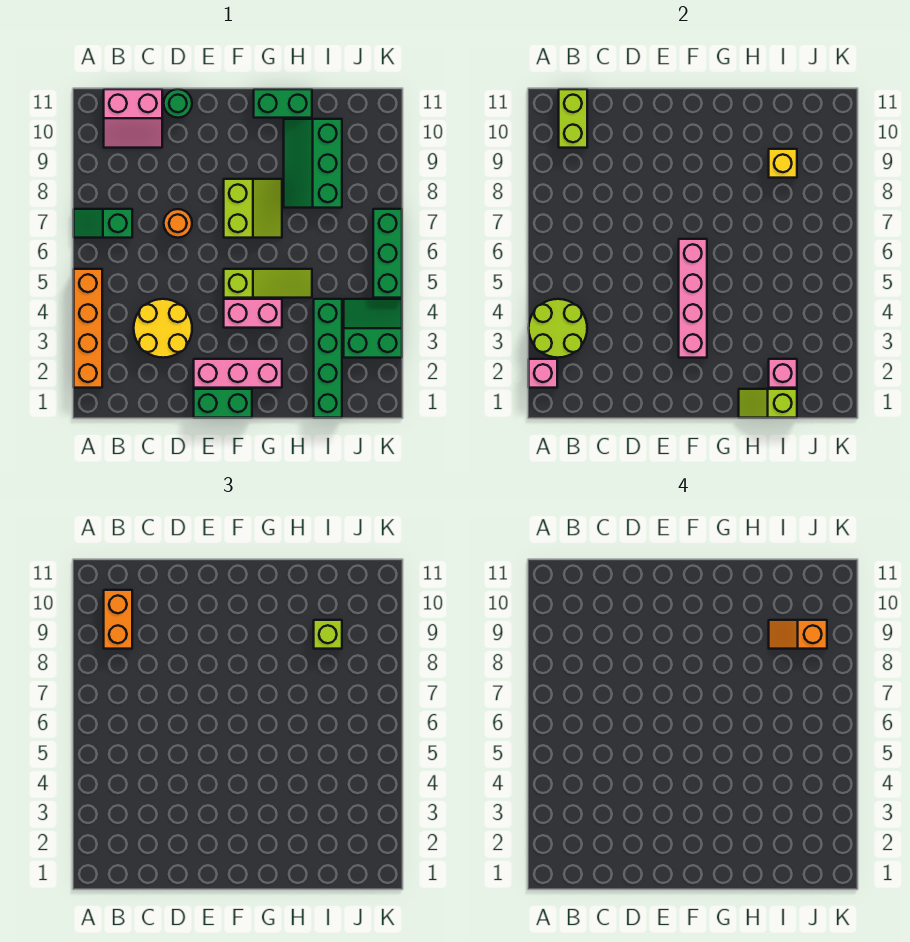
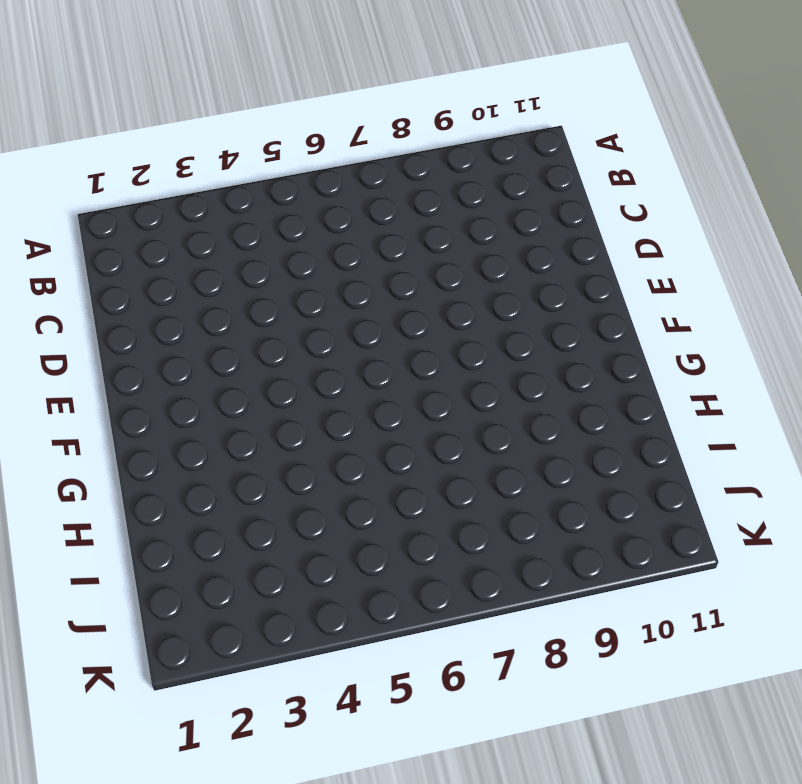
none -> orange brick A2:A5 level 1
none -> green slope A7:B7 level 1 top B
none -> pink slope B10:C11 level 1 top 11

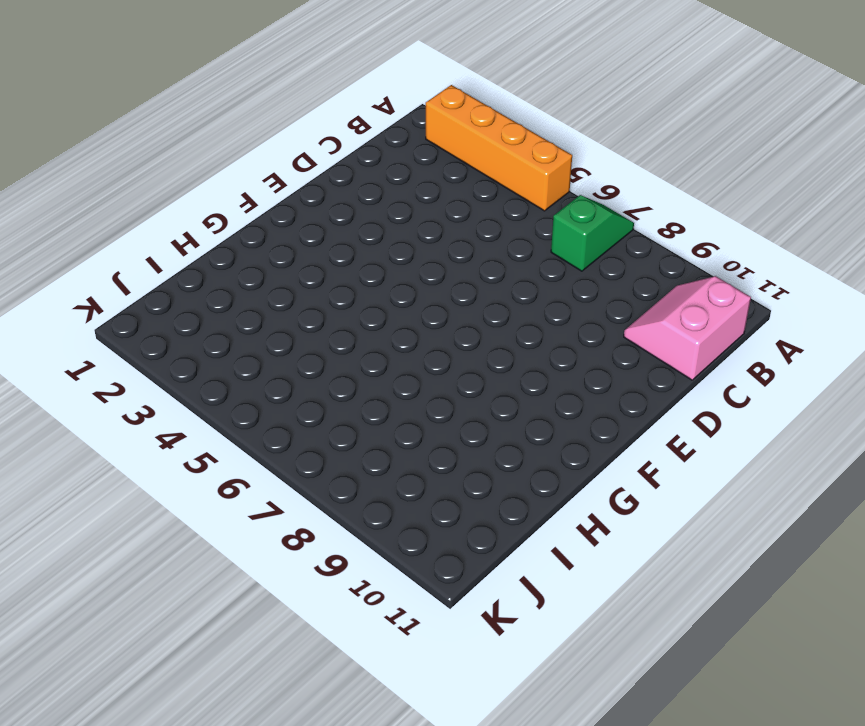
none -> yellow round brick C3:D4 level 1
none -> orange round brick D7 level 1
none -> green round brick D11 level 1

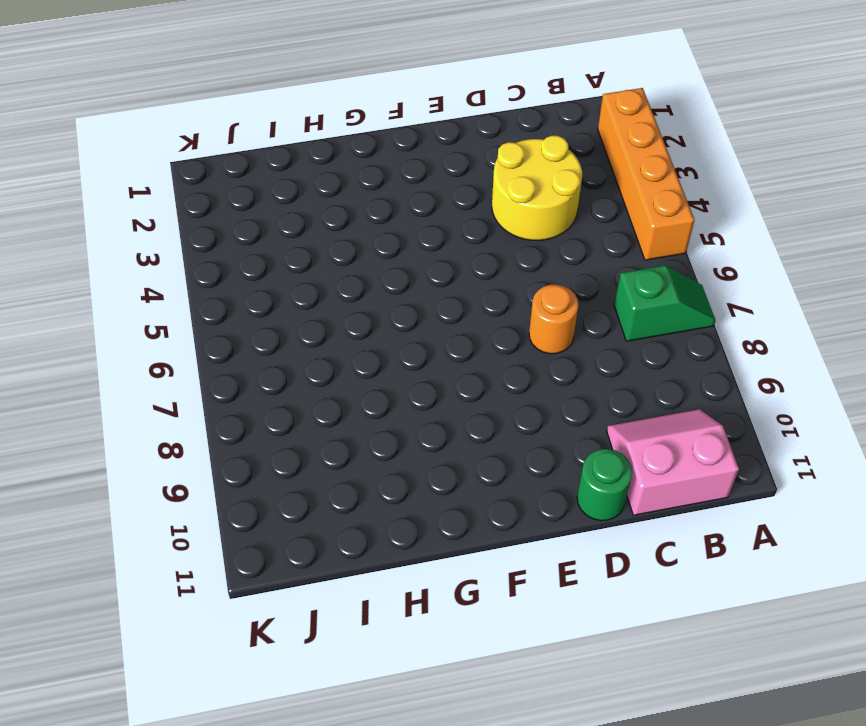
none -> green brick E1:F1 level 1
none -> pink brick E2:G2 level 1
none -> pink brick F4:G4 level 1

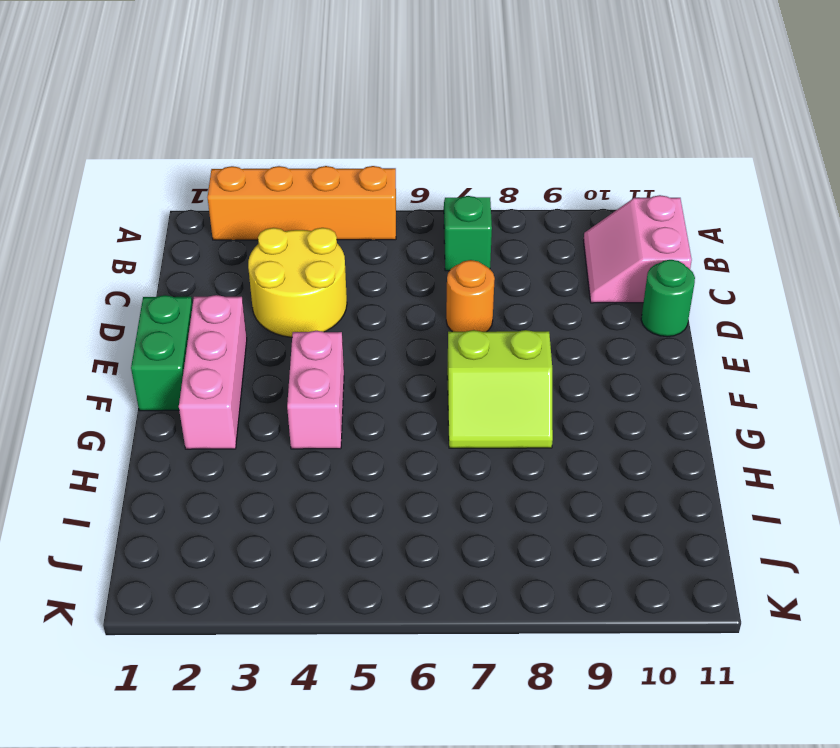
none -> lime slope F5:H5 level 1 top F
none -> green brick G11:H11 level 1
none -> green slope H8:I10 level 1 top I

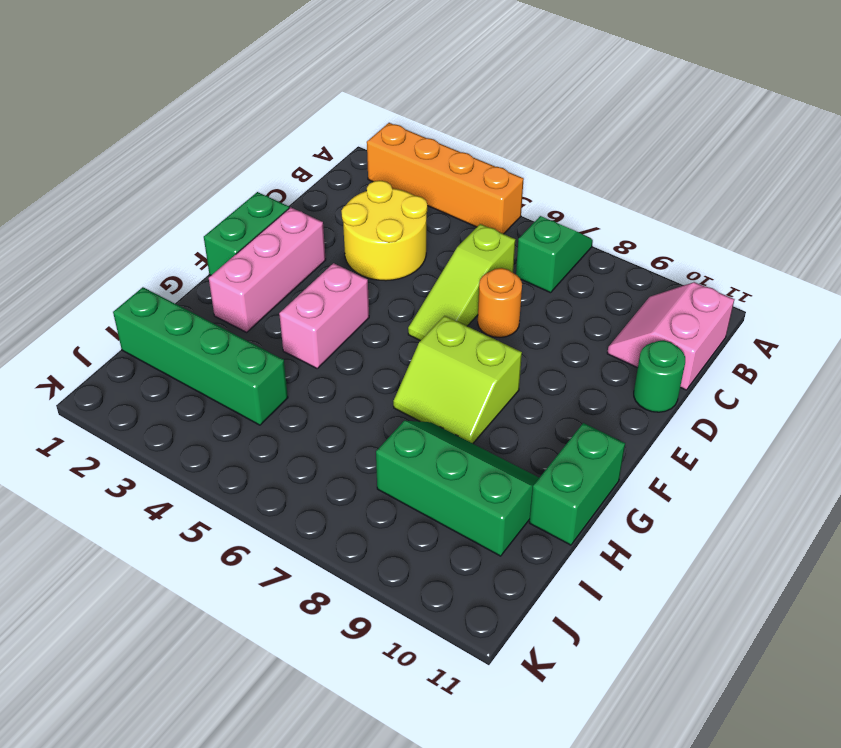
lime slope C6:E6 level 1 top C -> lime slope F5:H5 level 1 top F
none -> green slope J3:K4 level 1 top 3
none -> green brick K5:K7 level 1
none -> pink brick A2 level 2

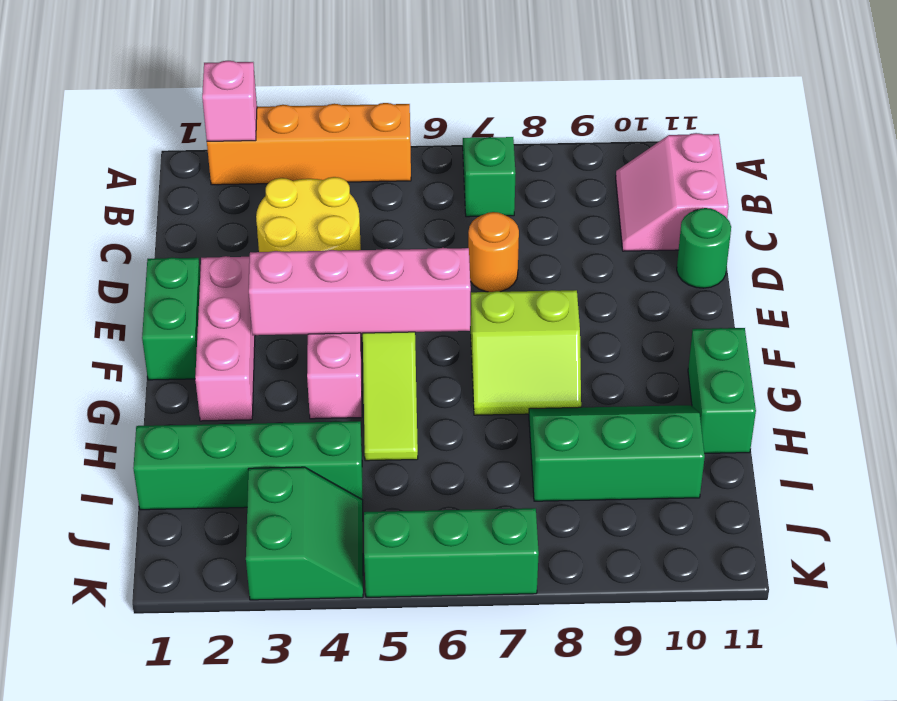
none -> lime round brick A3:B4 level 2
none -> lime brick B10:B11 level 2
none -> lime slope H1:I1 level 2 top I

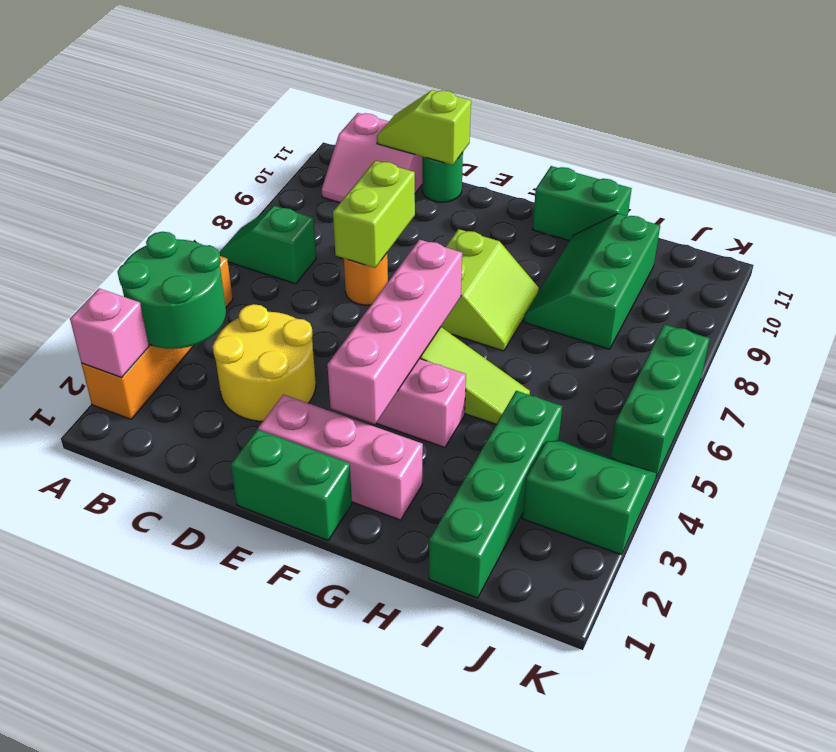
green round brick A3:B4 level 2 -> lime round brick A3:B4 level 2
lime slope C11:D11 level 2 top D -> lime slope H1:I1 level 2 top I
lime brick D7:D8 level 2 -> lime brick B10:B11 level 2
none -> pink brick I2 level 2
none -> yellow brick I9 level 2
none -> orange brick B9:B10 level 3

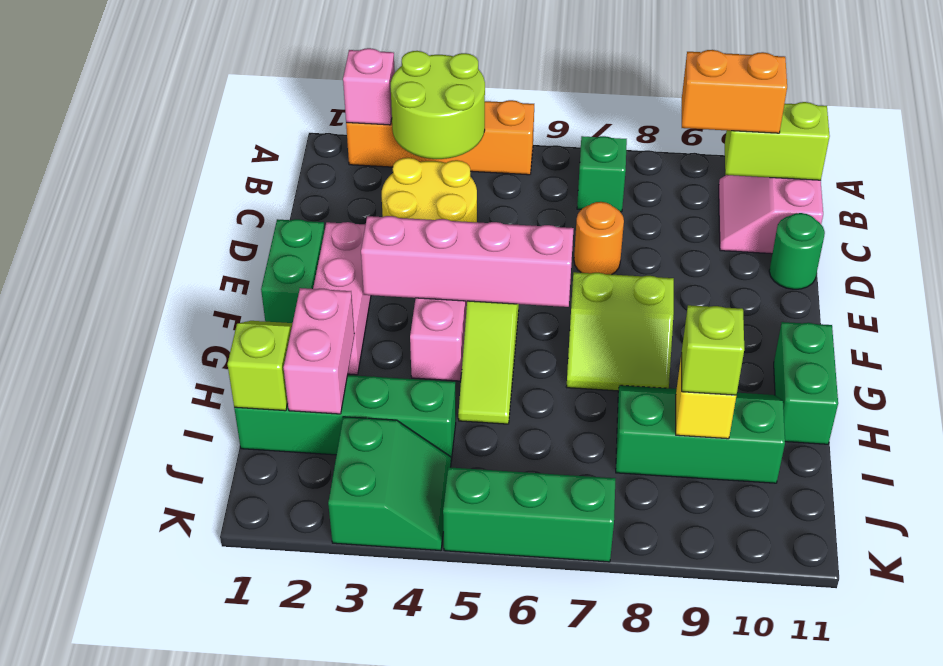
pink brick H2:I2 level 2 -> pink brick I2 level 2
none -> orange slope I9:J9 level 4 top J

